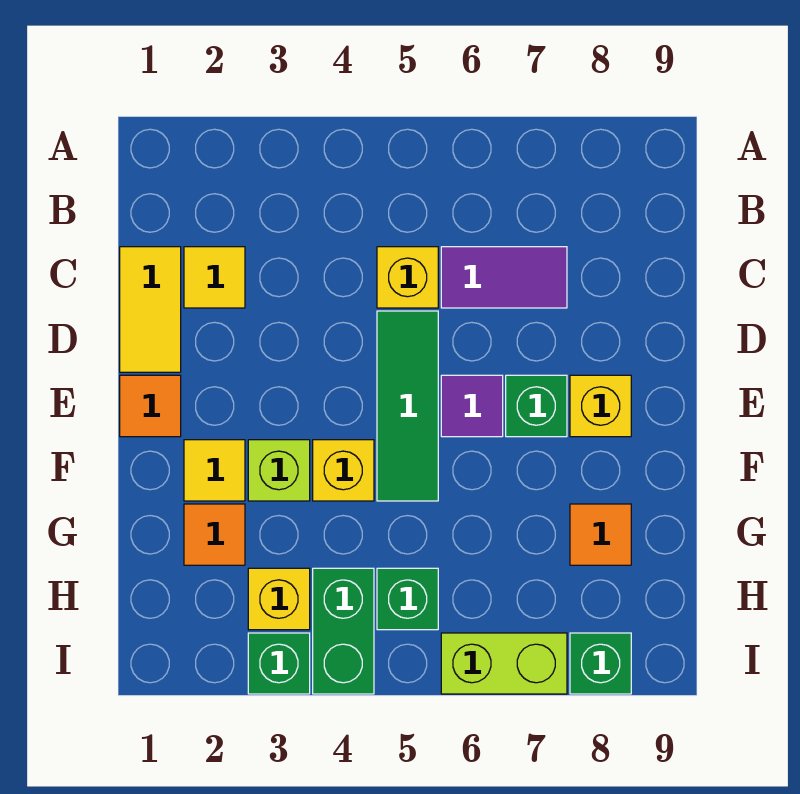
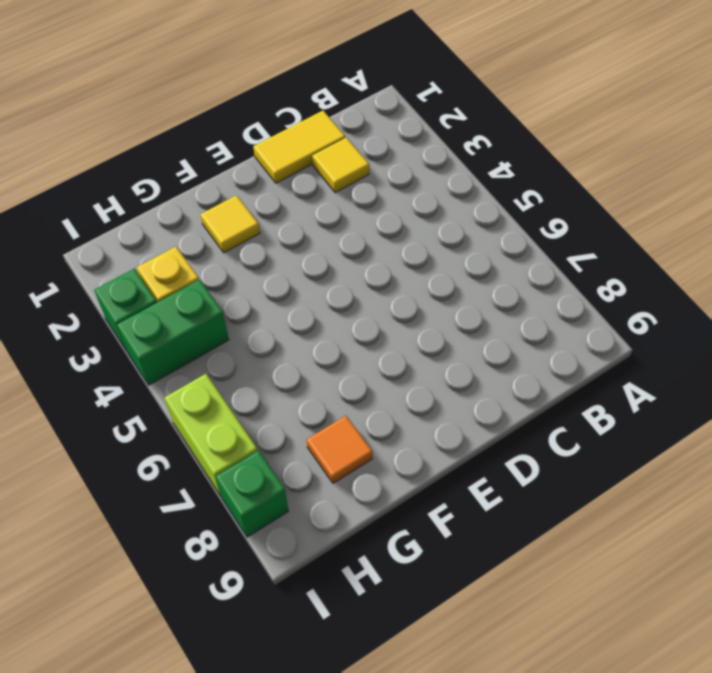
none -> yellow brick C5 level 1
none -> purple tile C6:C7 level 1
none -> green tile D5:F5 level 1

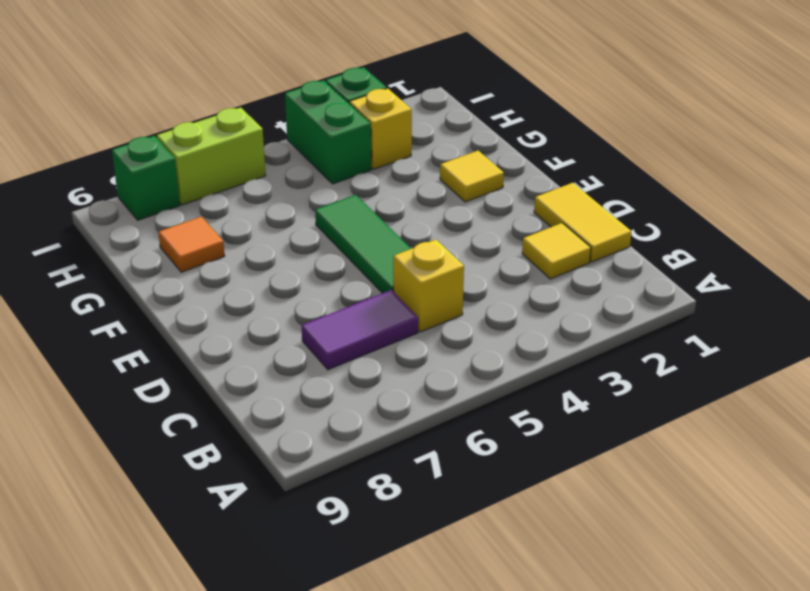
none -> orange tile E1 level 1
none -> purple tile E6 level 1
none -> green brick E7 level 1

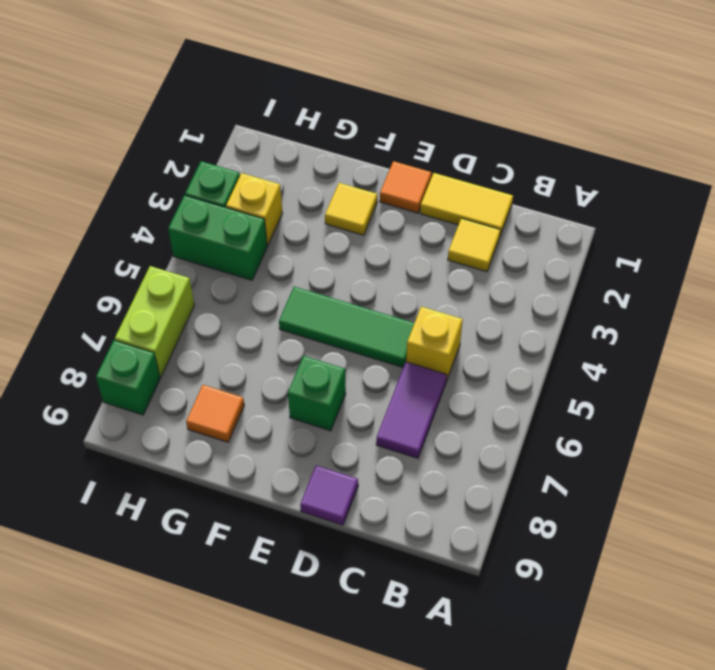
purple tile D9 level 1 -> purple tile E6 level 1
none -> yellow brick E8 level 1
none -> lime brick F3 level 1
none -> yellow brick F4 level 1

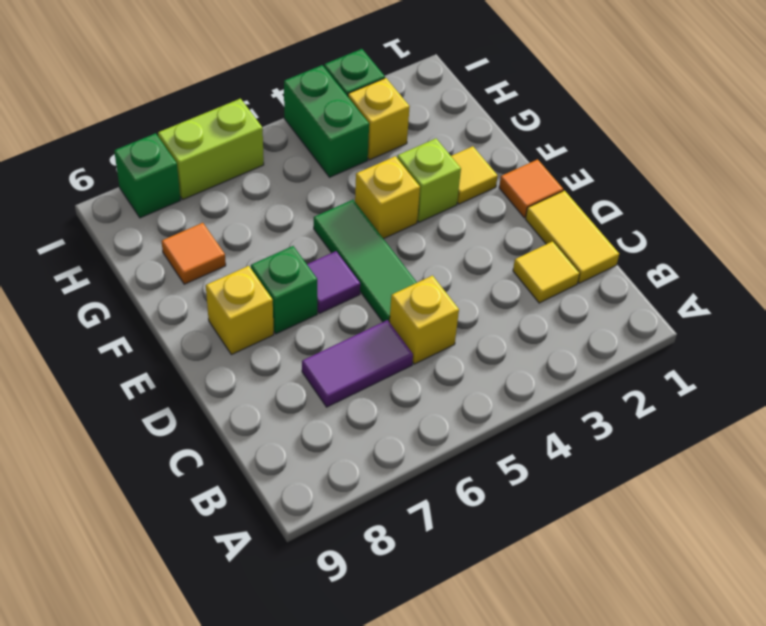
none -> orange tile G2 level 1
none -> green brick H5 level 1

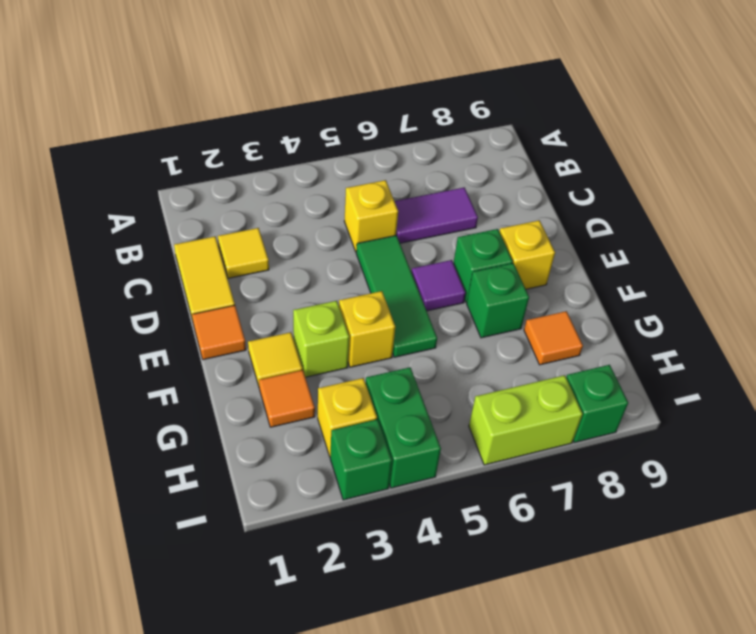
green brick F7 level 1 -> green brick H5 level 1

